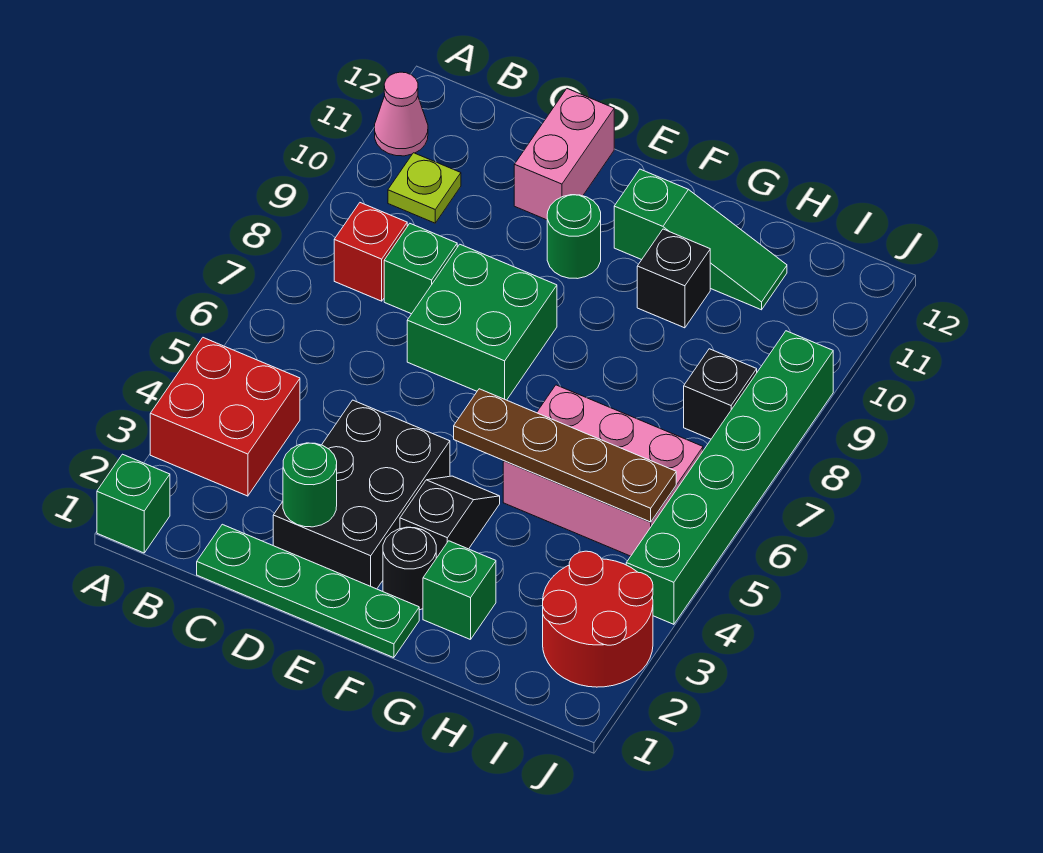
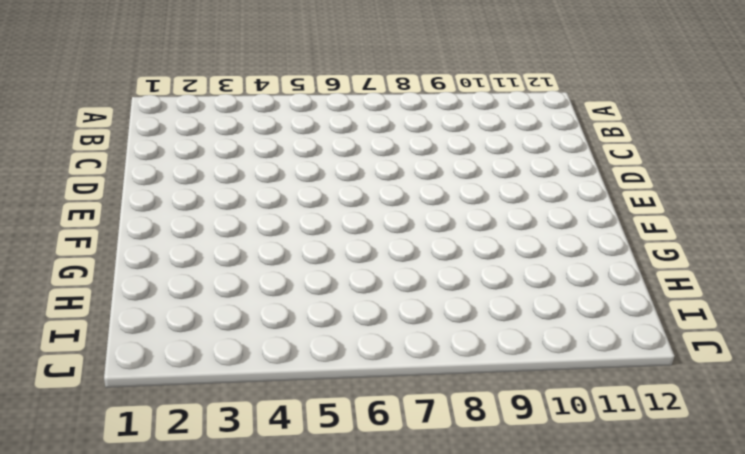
none -> green brick A1 level 1
none -> red brick A3:B4 level 1
none -> pink cone A11 level 1

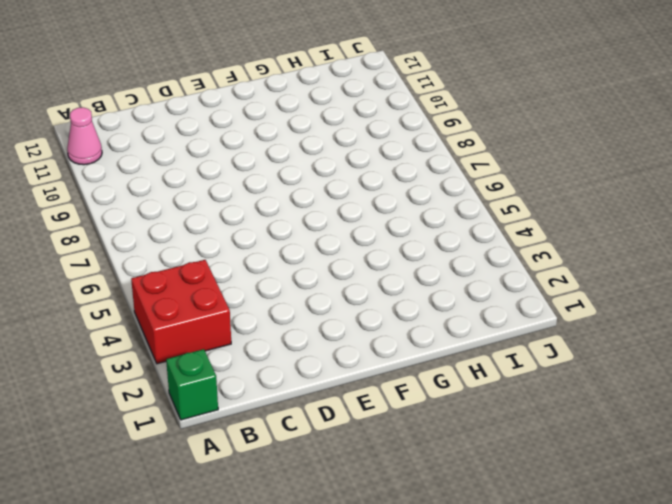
none -> red brick B8 level 1
none -> lime plate B10 level 1
none -> green plate C1:F1 level 1

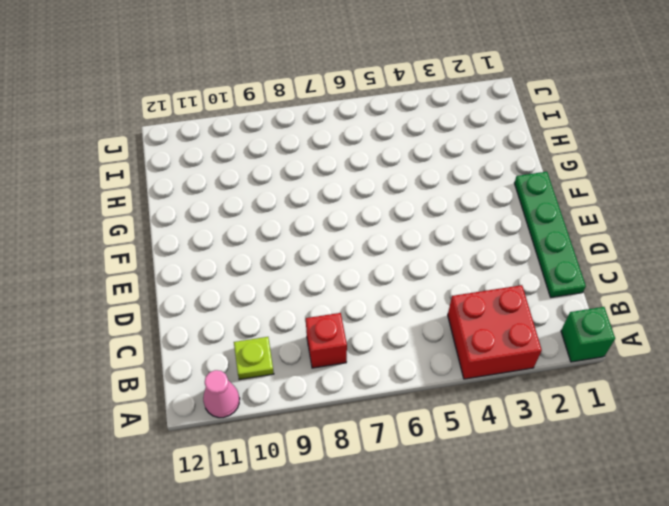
none -> green brick C8 level 1
none -> black brick D2:E4 level 1
none -> green brick D7:E8 level 1

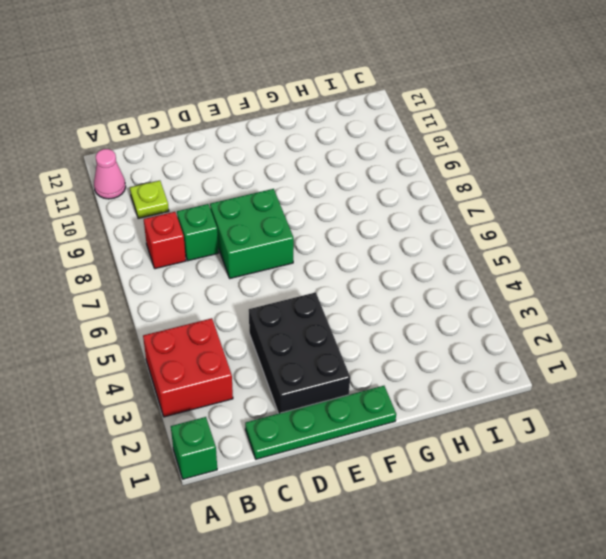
none -> pink brick D11:D12 level 1
none -> green round brick E10 level 1
none -> black round brick F2 level 1

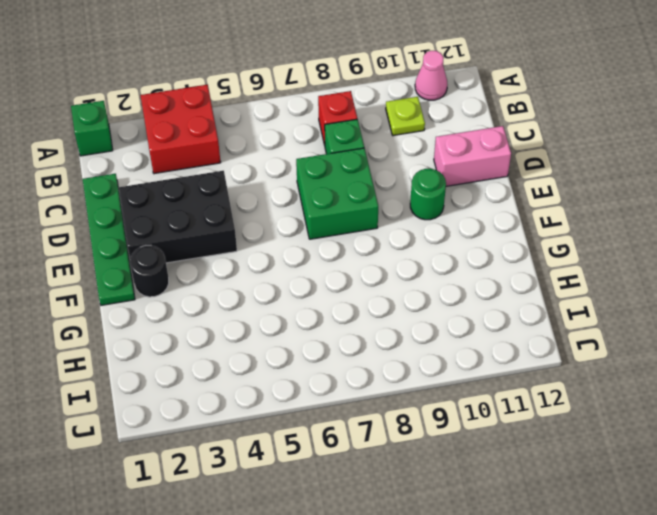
none -> black slope F3:F4 level 1 top 3
none -> green slope F11:H11 level 1 top F
none -> green brick G2 level 1

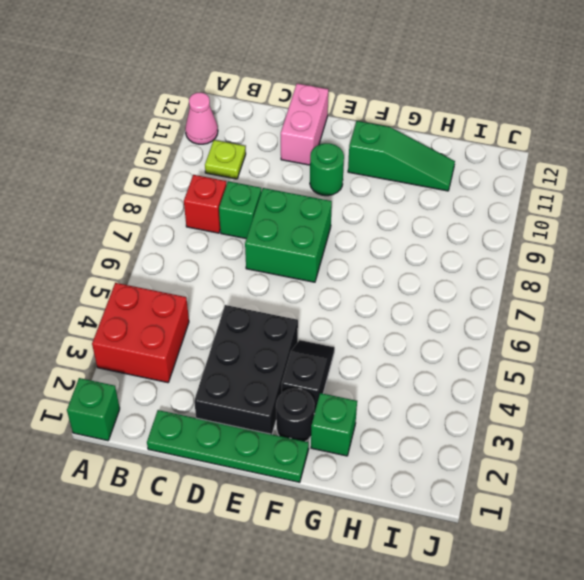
none -> pink brick G5:I6 level 1
none -> black brick G10 level 1
none -> red round brick I2:J3 level 1

